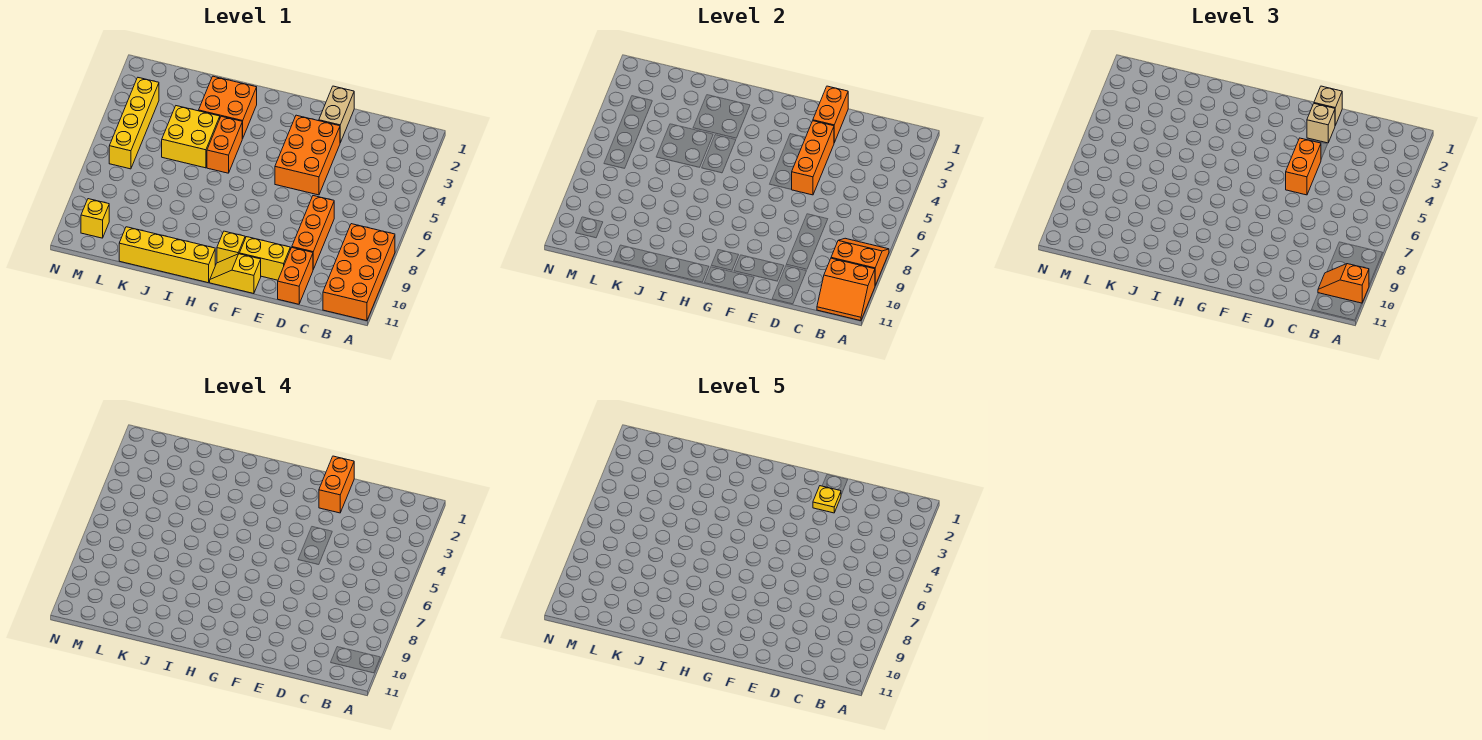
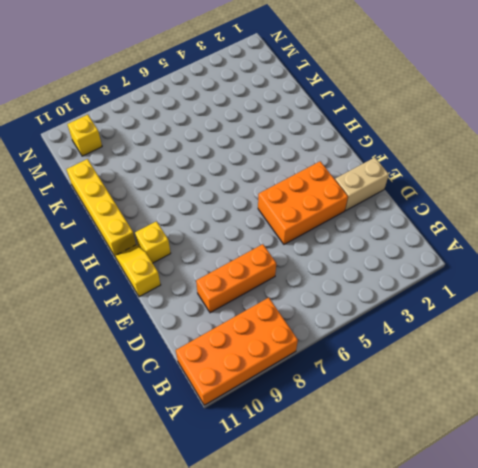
none -> orange brick D10:D11 level 1
none -> yellow brick E10:F10 level 1
none -> orange brick I2:J3 level 1

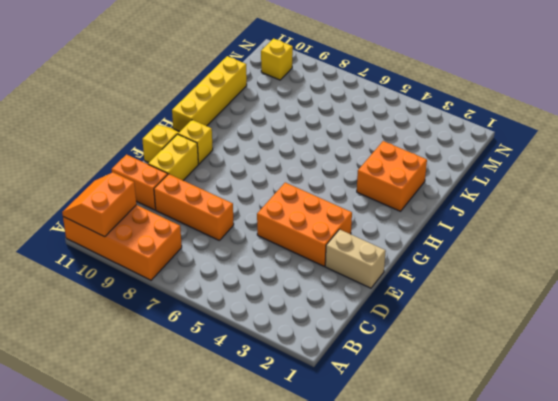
none -> orange brick I4:I5 level 1
none -> yellow brick J4:K5 level 1
none -> yellow brick M3:M6 level 1

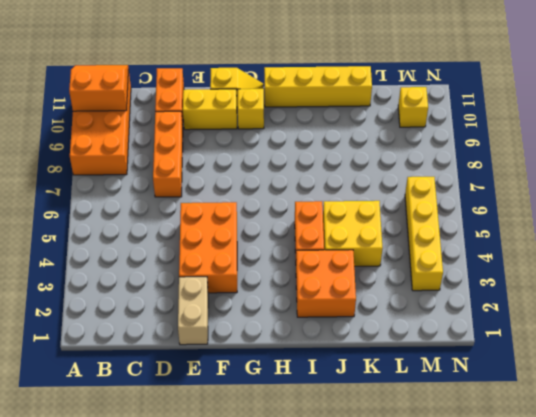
none -> orange slope A8:B9 level 2 top 9
none -> orange brick E1:E2 level 2
none -> orange brick E3:E5 level 2

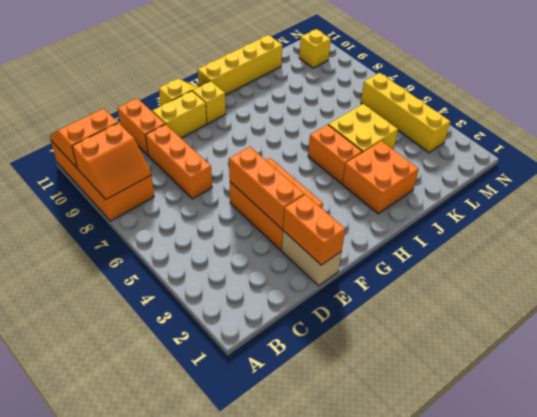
none -> orange slope A10:B10 level 3 top A
none -> tan brick E1 level 3
none -> tan brick E2 level 3

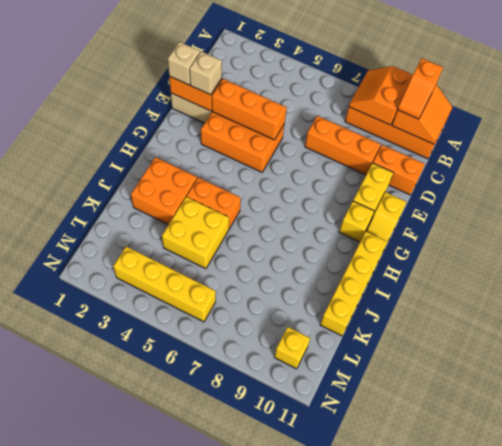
none -> orange brick E4:E5 level 3
none -> orange brick E1:E2 level 4
none -> yellow plate E2 level 5

